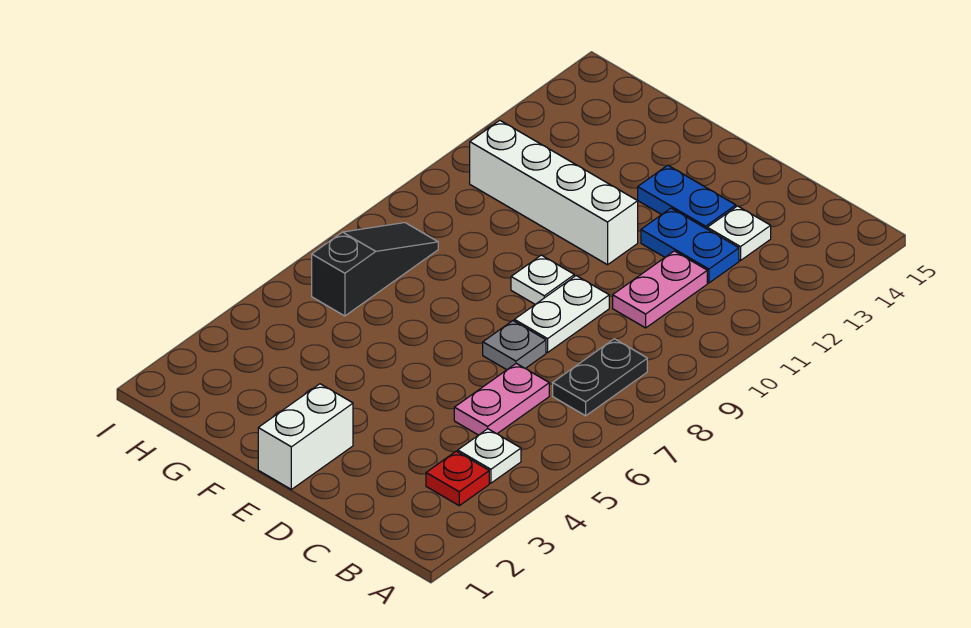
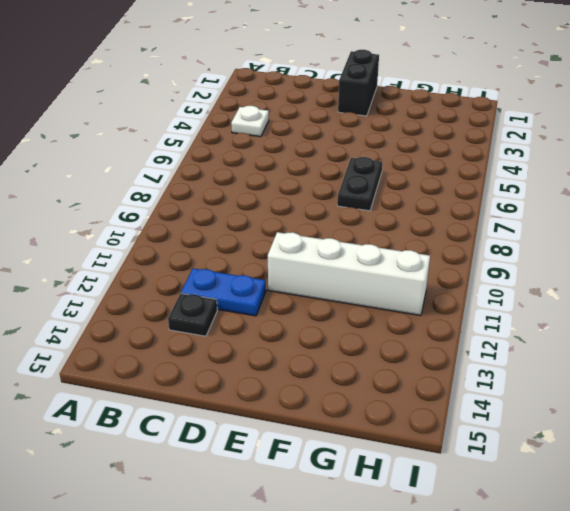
black plate C13 level 1 -> white plate C13 level 1
black brick E1:E2 level 1 -> white brick E1:E2 level 1
black plate F6:F7 level 1 -> black plate B7:B8 level 1
none -> red plate B3 level 1
none -> pink plate C5:C6 level 1
none -> pink plate C10:C11 level 1

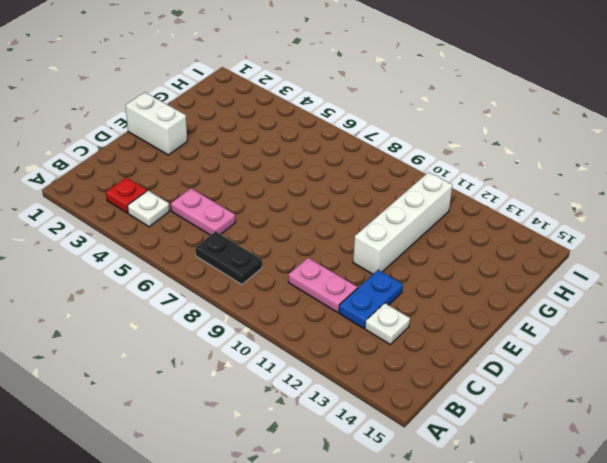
none -> grey plate D7 level 1
none -> white plate D8:D9 level 1
none -> blue plate D13:E13 level 1

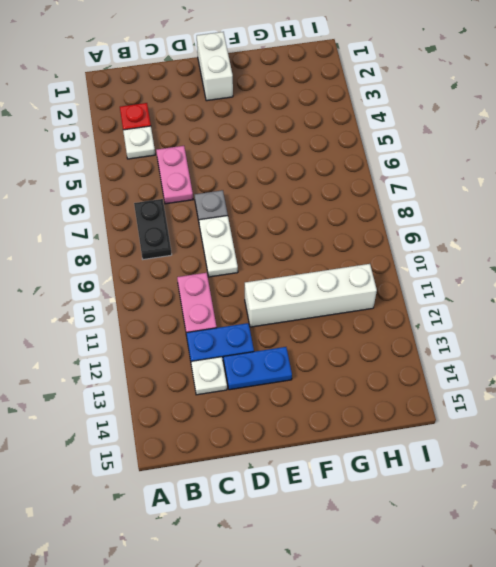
none -> white plate E9 level 1
none -> black slope H6:H8 level 1 top 6

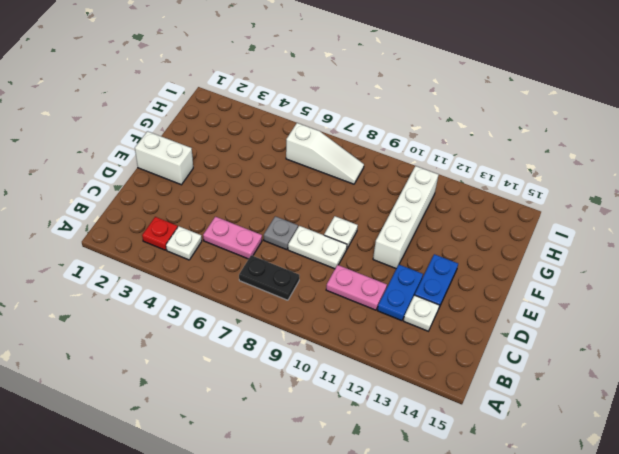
white slope H6:H8 level 1 top 6 -> black slope H6:H8 level 1 top 6

